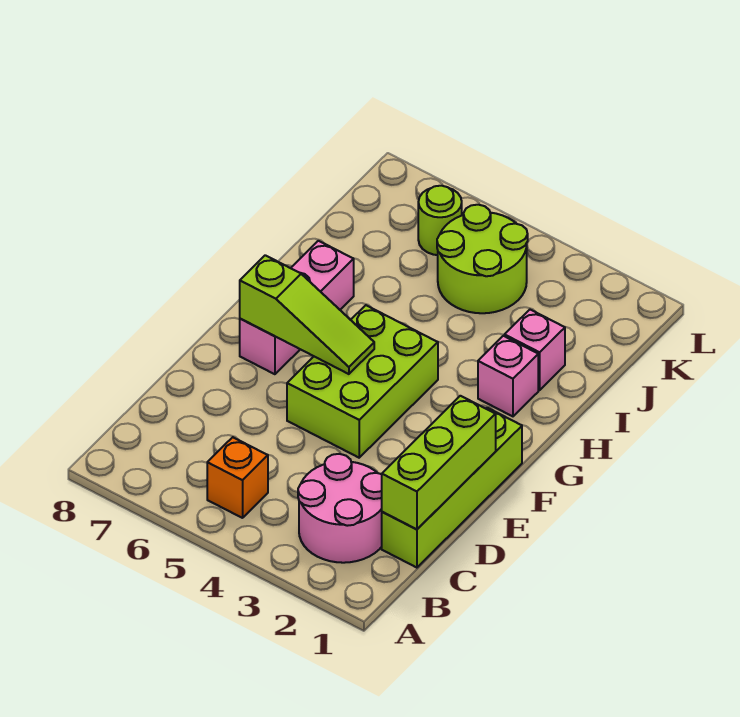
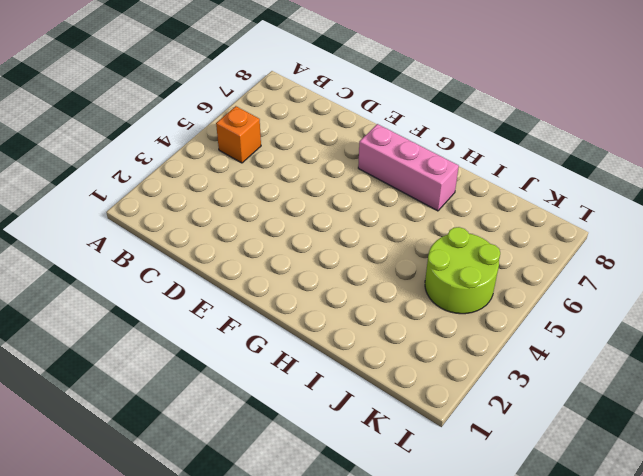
none -> pink round brick B2:C3 level 1
none -> lime brick C1:F1 level 1

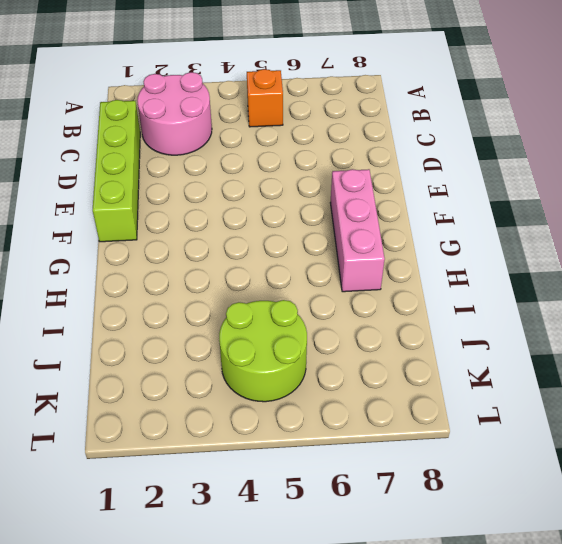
none -> lime brick E4:G5 level 1
none -> pink brick H2 level 1

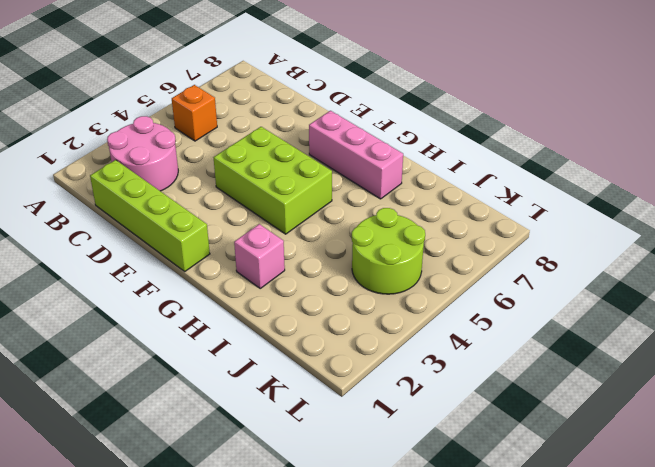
none -> pink brick I2 level 1
none -> lime round brick K6 level 1

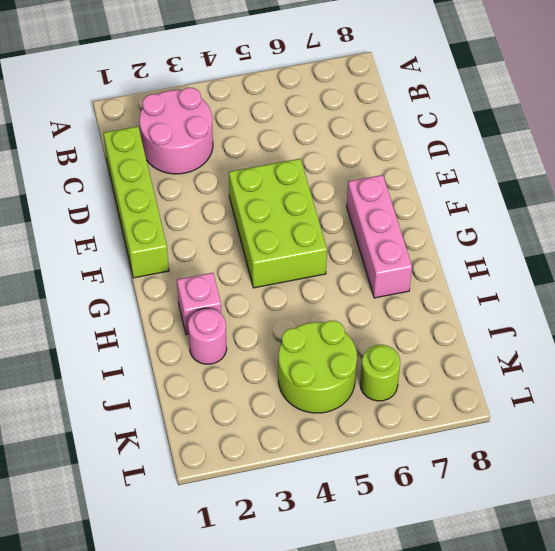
pink round brick I2 level 1 -> pink brick I2 level 1
none -> orange brick B5 level 1
none -> lime brick C1:E1 level 2

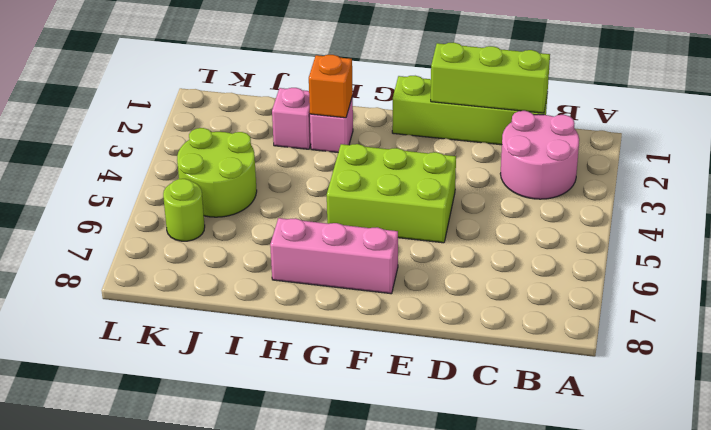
orange brick H2 level 2 -> orange brick B5 level 1
none -> lime slope F5:F7 level 2 top 7

